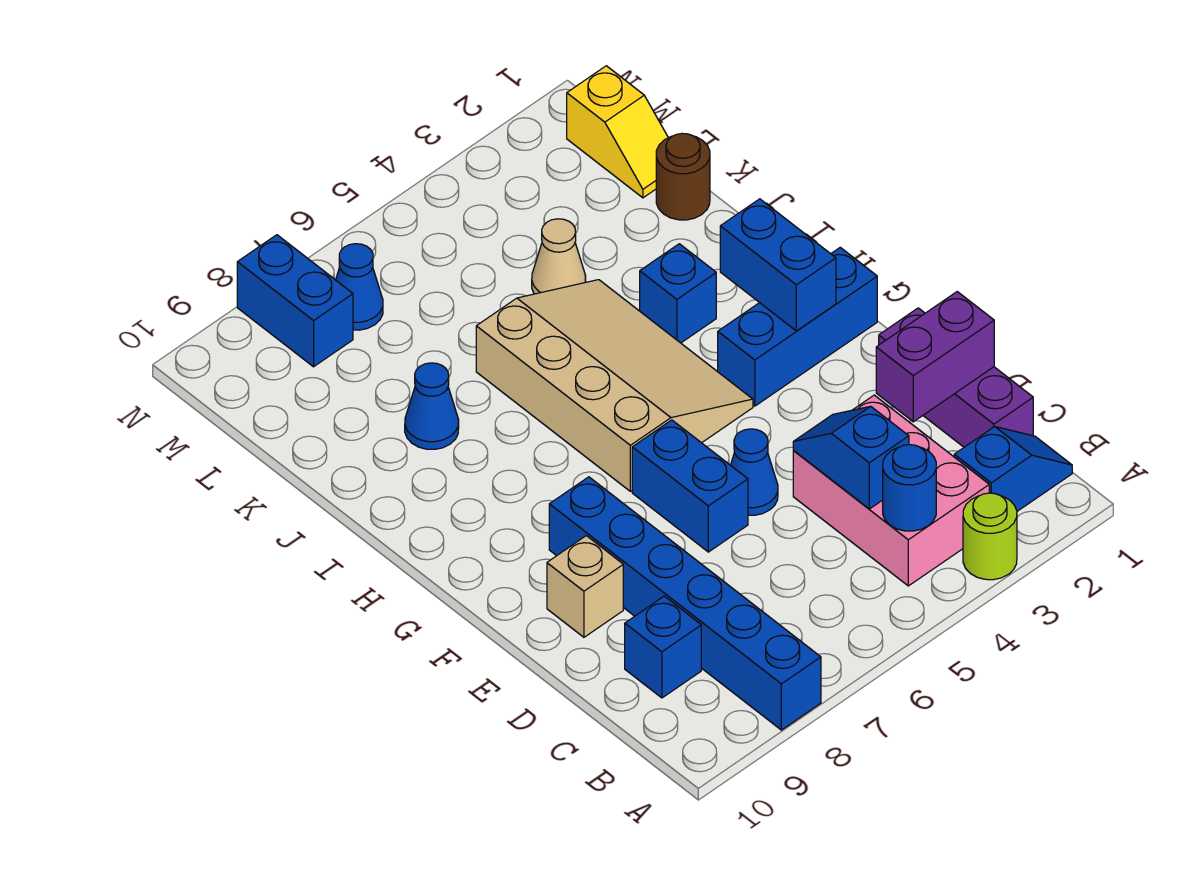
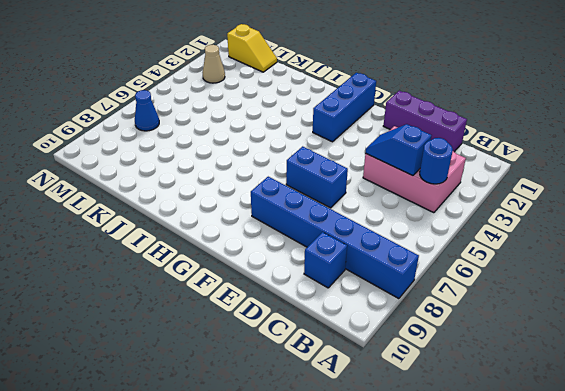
tan cone M3 level 1 -> tan cone K4 level 1
none -> lime round brick A3 level 1
none -> blue slope B1:B2 level 1 top 2
none -> blue cone E5 level 1

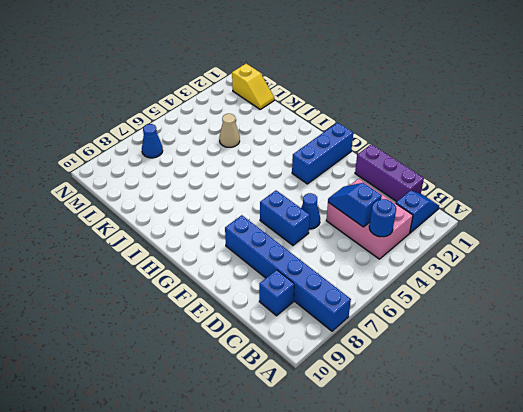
none -> lime round brick A3 level 1
none -> tan brick E9 level 1
none -> tan slope G4:J6 level 1 top 6

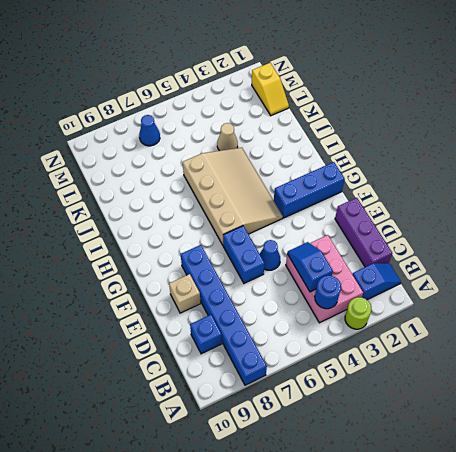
none -> blue brick I3 level 1
none -> blue cone J8 level 1
none -> brown round brick K1 level 1

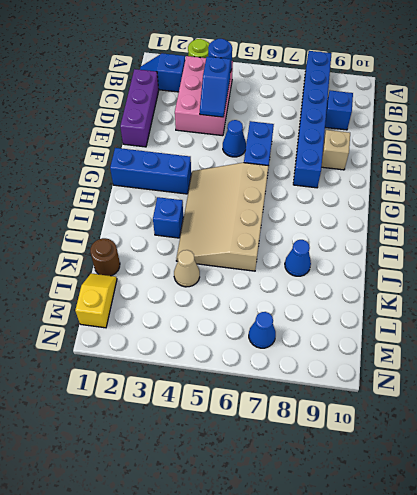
none -> blue brick M8:N8 level 1
none -> purple brick D1:D2 level 2
none -> blue brick G2:H2 level 2

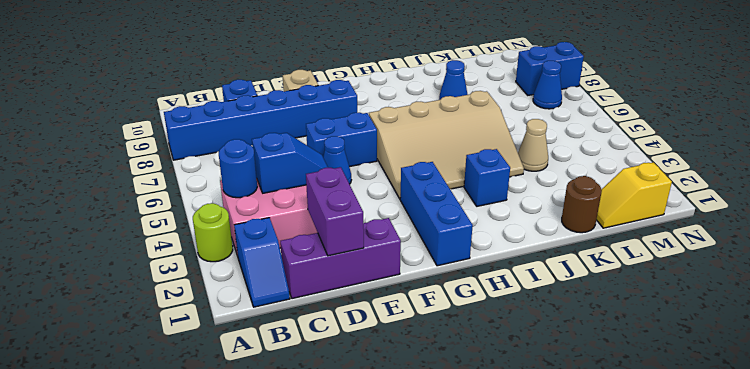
none -> blue brick G2:H2 level 2

